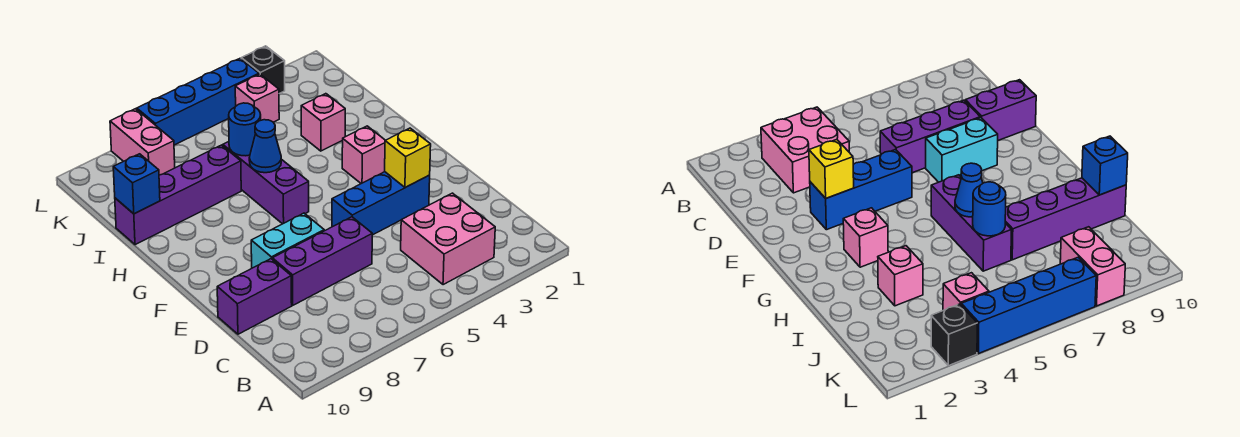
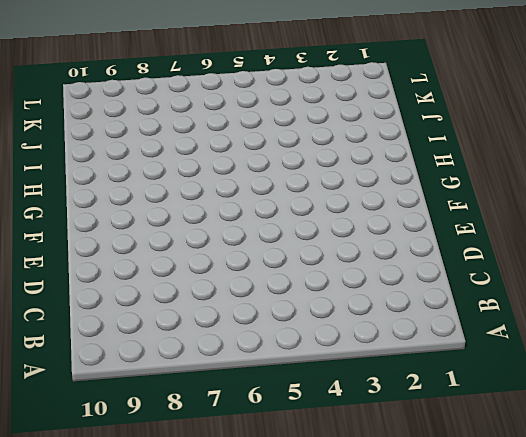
none -> pink brick B3:C4 level 1
none -> purple brick D6:D8 level 1
none -> purple brick D9:D10 level 1

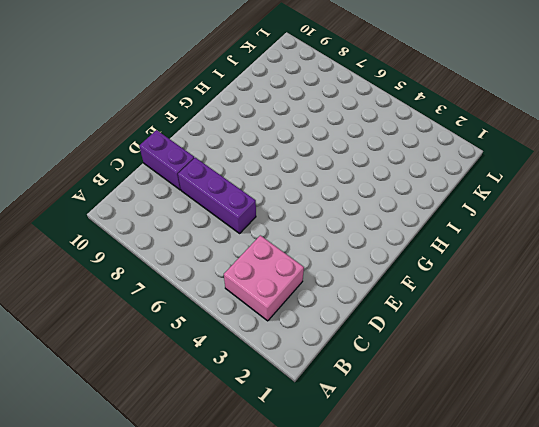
none -> blue brick E3:E5 level 1
none -> cyan brick E7:E8 level 1
none -> pink brick G3 level 1

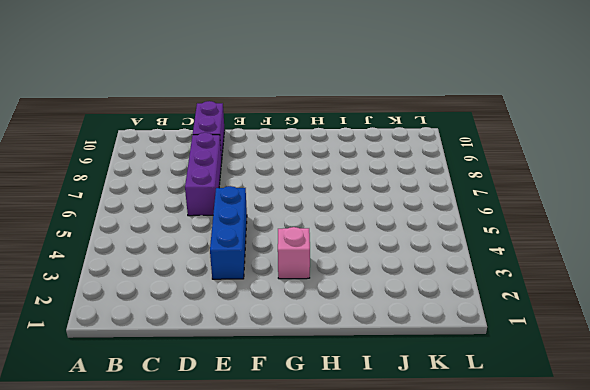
none -> pink brick B3:C4 level 1
none -> cyan brick E7:E8 level 1
none -> purple brick G6:I6 level 1

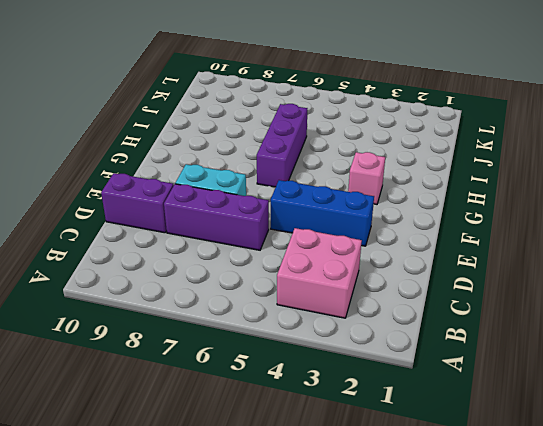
none -> pink brick I3 level 1
none -> purple brick I7:I10 level 1
none -> pink brick K4 level 1

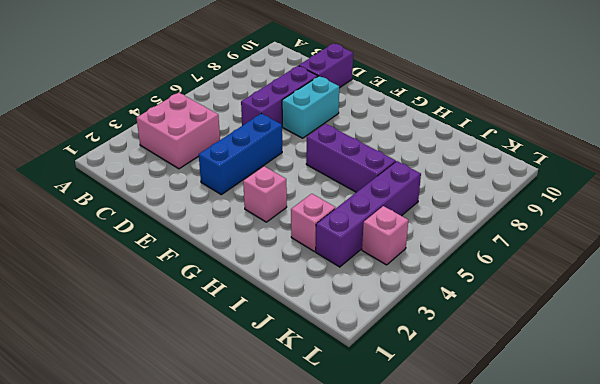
purple brick J3:J6 level 1 -> purple brick I7:I10 level 1
none -> pink brick K8:L8 level 1
none -> black brick L3 level 1
none -> blue brick L4:L7 level 1

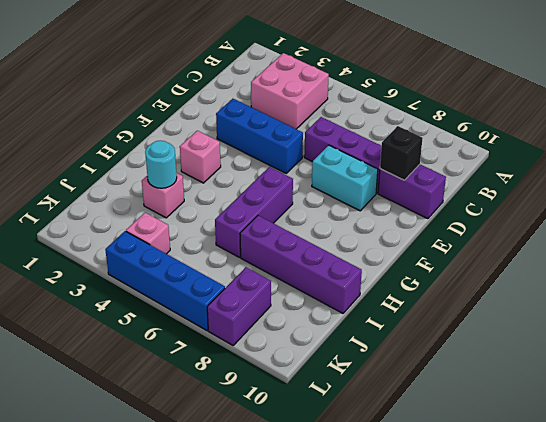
black brick D9 level 2 -> black brick L3 level 1
cyan round brick I3 level 2 -> none
purple brick K8:L8 level 1 -> pink brick K8:L8 level 1
none -> yellow brick E3 level 2
none -> blue cone H6 level 2
none -> blue round brick I6 level 2

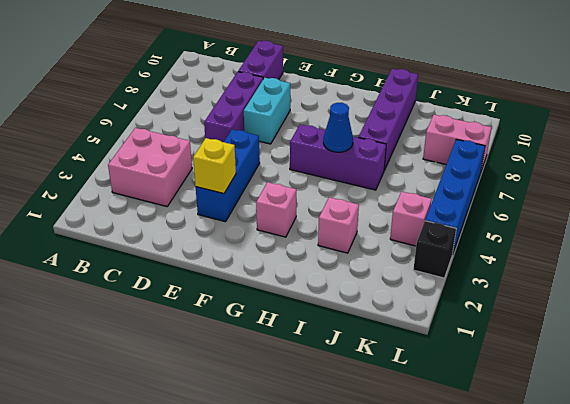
none -> blue round brick I6 level 2
none -> blue brick I10 level 2

